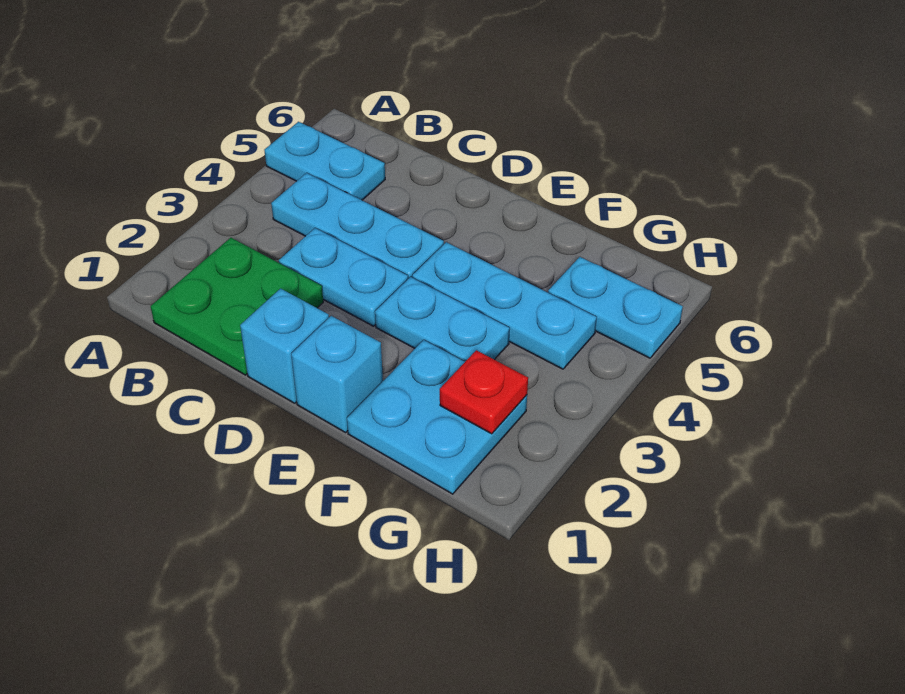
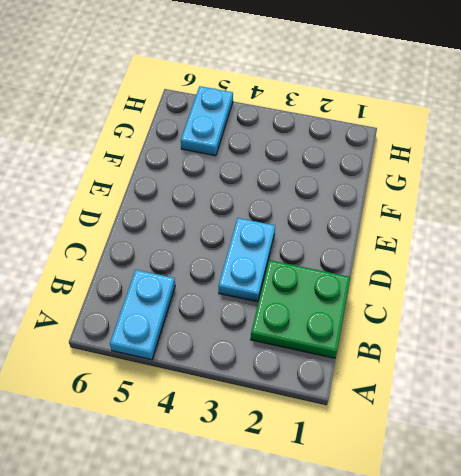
none -> cyan plate B4:D4 level 1
none -> cyan brick D1 level 1

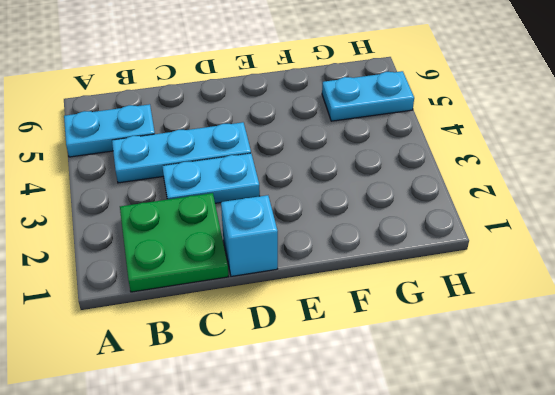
none -> cyan brick E1 level 1
none -> cyan plate E3:F3 level 1

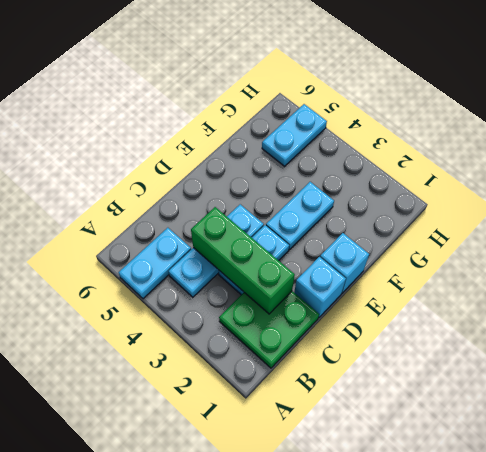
green brick C2:C4 level 2 -> none
none -> cyan plate E4:G4 level 1
none -> cyan plate F1:G2 level 1

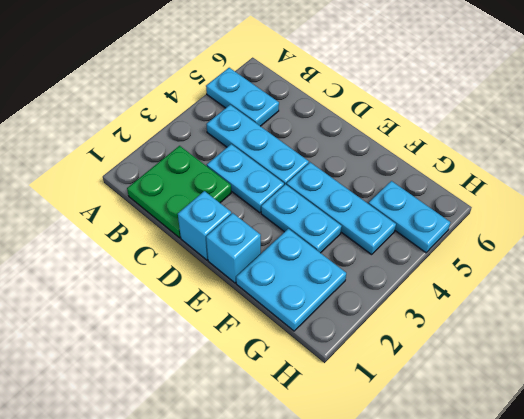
none -> red plate G2 level 2

